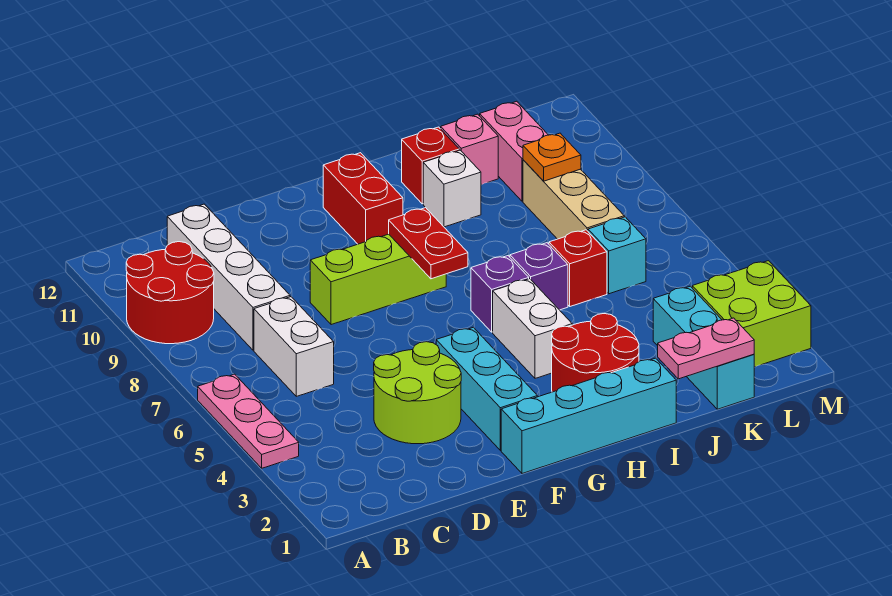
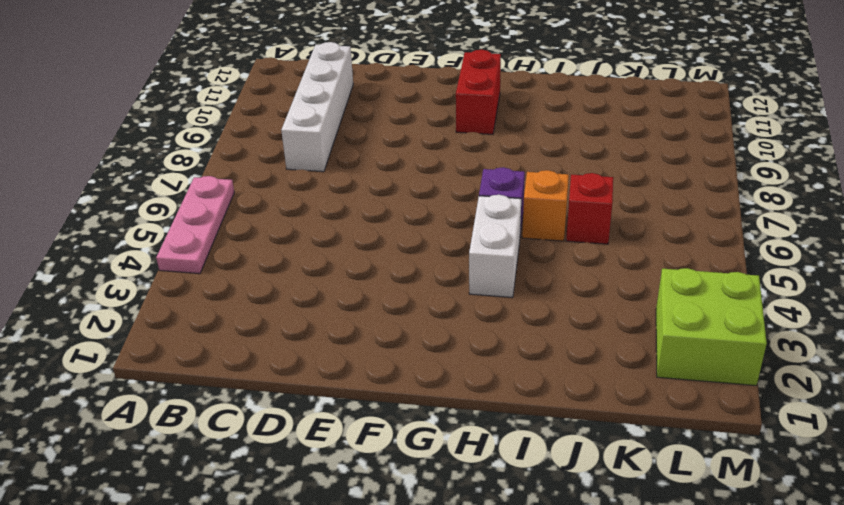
orange brick I6 level 1 -> purple brick I6 level 1
none -> red round brick A9:B10 level 1
none -> white brick C6:C7 level 1
none -> lime round brick D3:E4 level 1

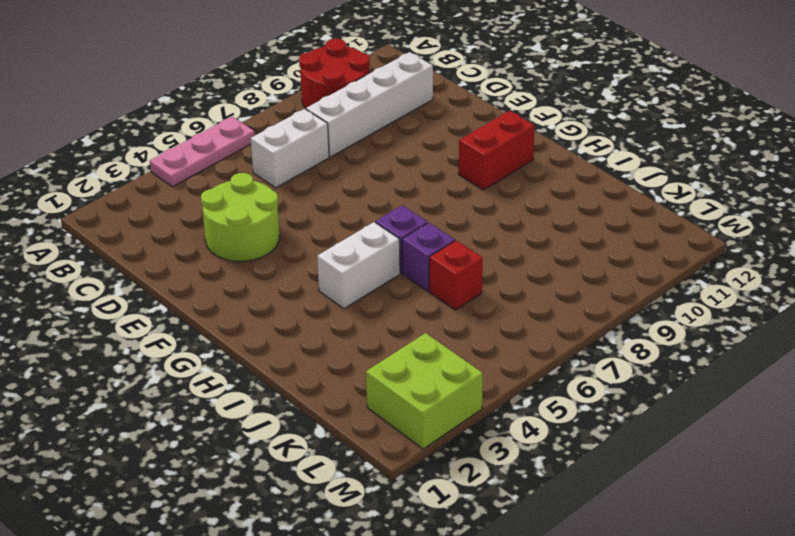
none -> lime brick E8:G8 level 1
none -> cyan brick F1:I1 level 1
none -> cyan brick F2:F4 level 1

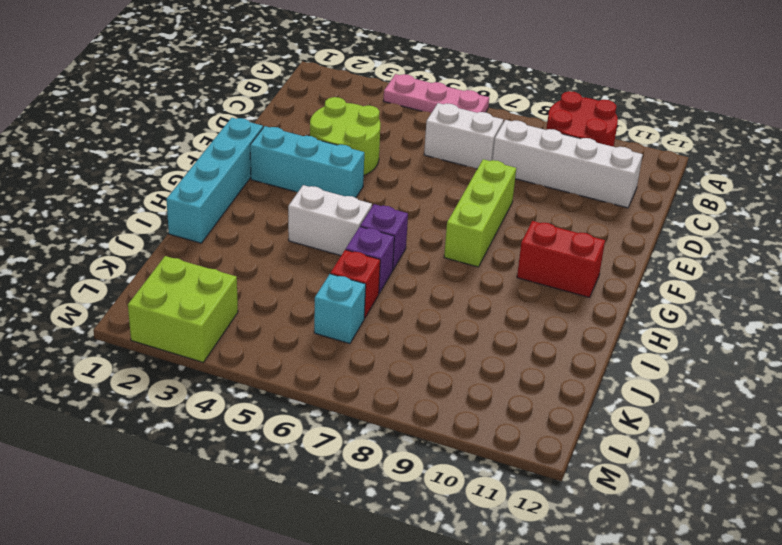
none -> red round brick H2:I3 level 1
none -> white brick I10 level 1
none -> red brick I11 level 1

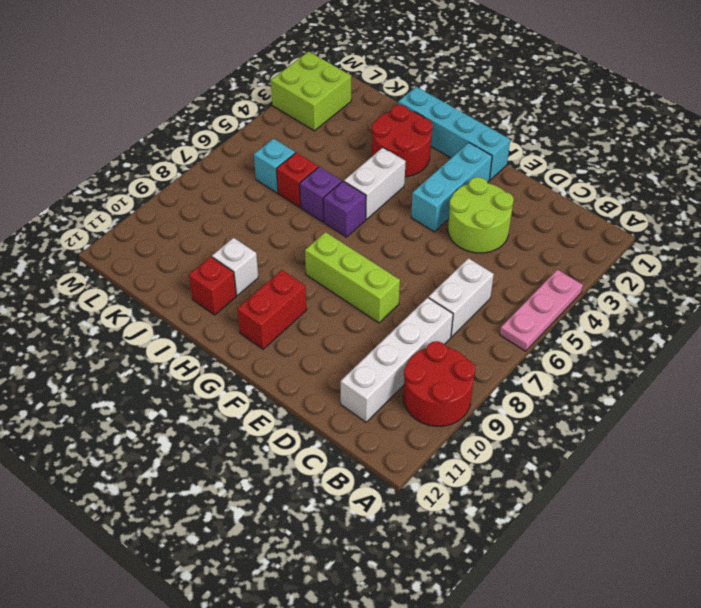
none -> pink brick J11 level 1
none -> cyan brick K1:K3 level 1
none -> tan brick K7:K9 level 1

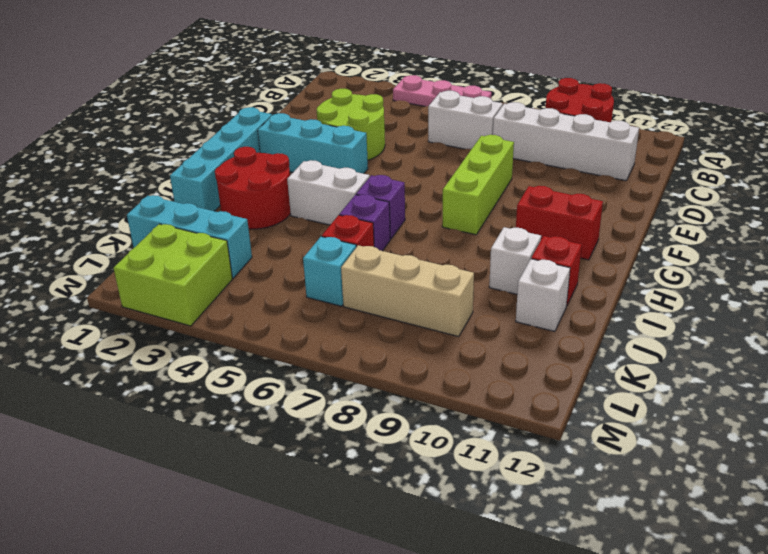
white brick J11 level 1 -> pink brick J11 level 1
none -> pink brick K10:K11 level 1
none -> red plate G7:G8 level 2
none -> pink plate J1:K1 level 2

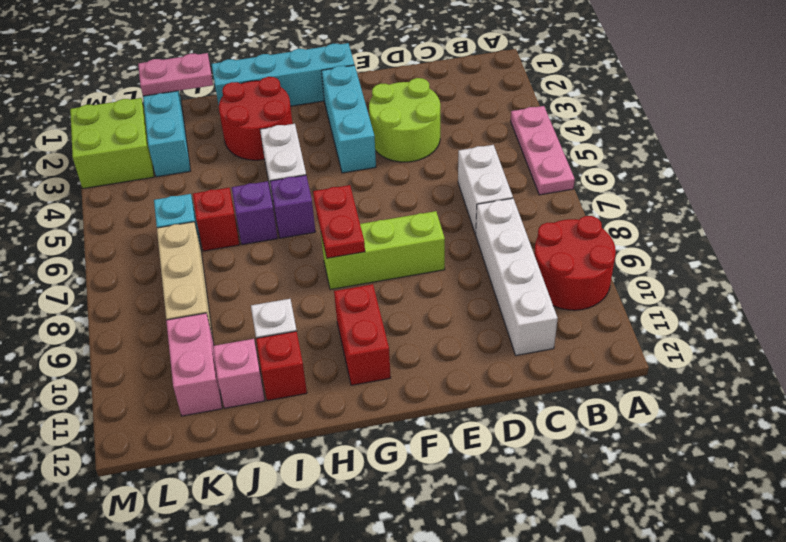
none -> orange plate K9 level 2

